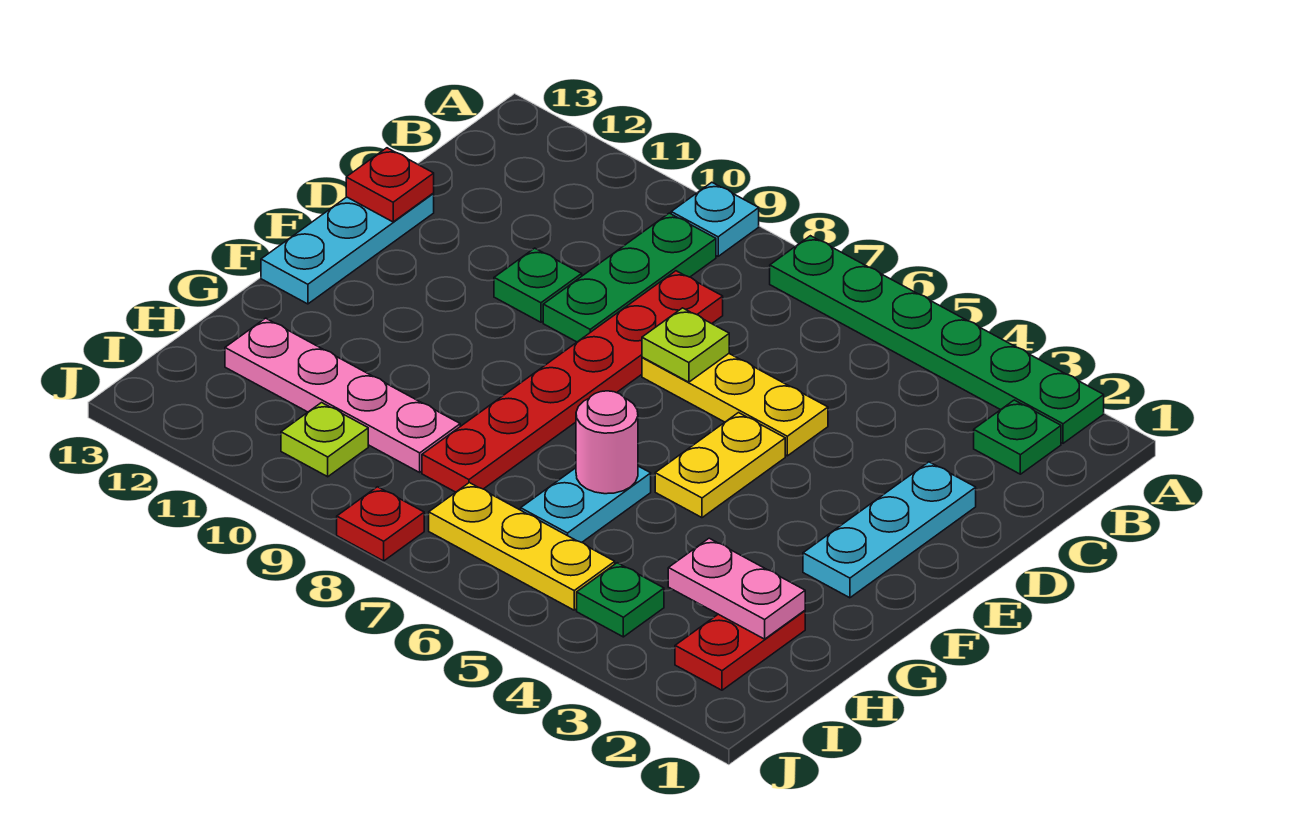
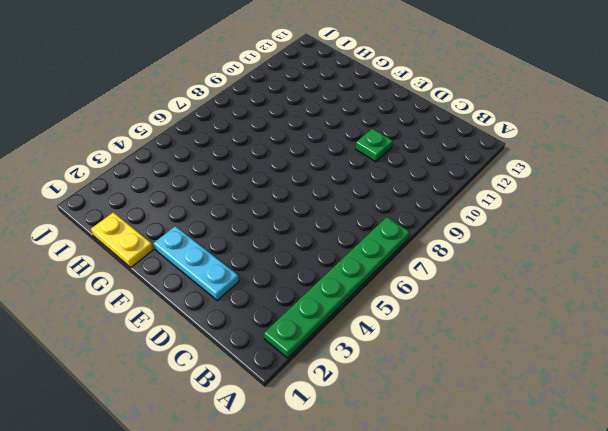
yellow plate G1:H1 level 1 -> yellow plate E5:F5 level 1
none -> cyan plate A9 level 1
none -> green plate B2 level 1
none -> green plate B9:D9 level 1

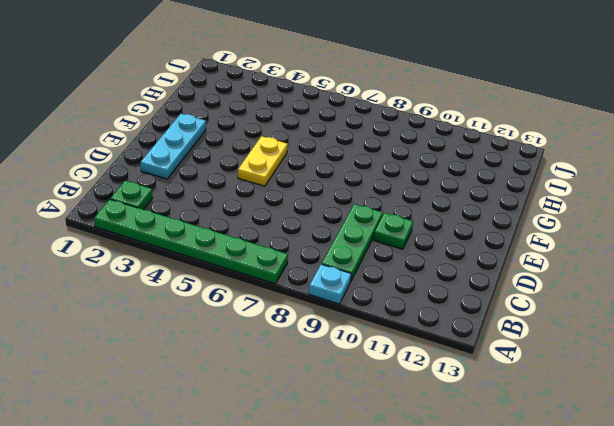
none -> red plate C8:H8 level 1
none -> yellow plate D5:D7 level 1
none -> cyan plate D13:F13 level 1

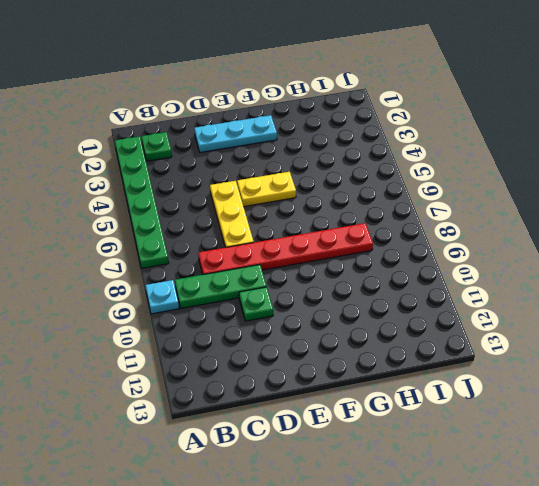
none -> cyan plate D13:F13 level 1
none -> cyan plate G6:H6 level 1
none -> red plate H2:I2 level 1

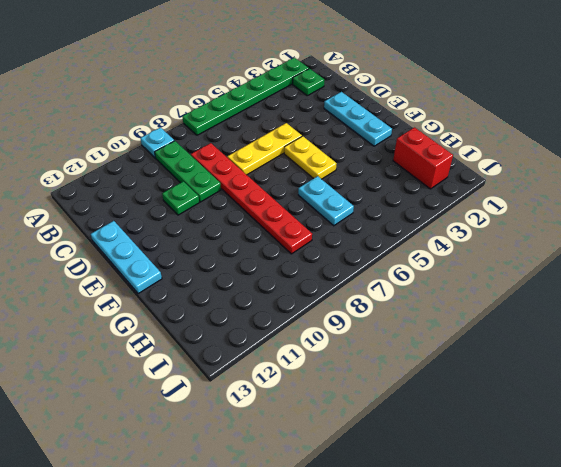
red brick H2:I2 level 1 -> red plate H2:I2 level 1
none -> pink plate H9:H12 level 1
none -> green plate I4 level 1
none -> yellow plate I5:I7 level 1

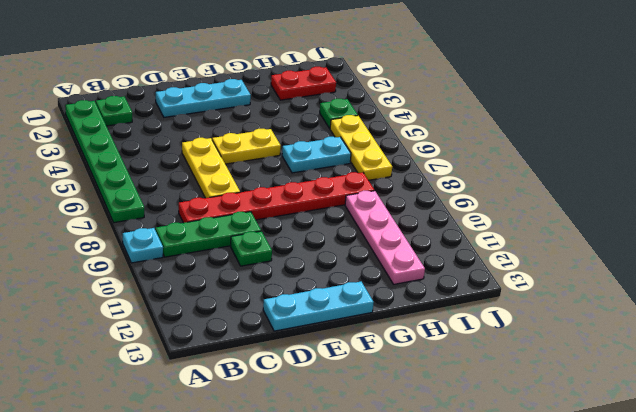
none -> lime plate I10 level 1
none -> red plate J8 level 1
none -> lime plate D7 level 2

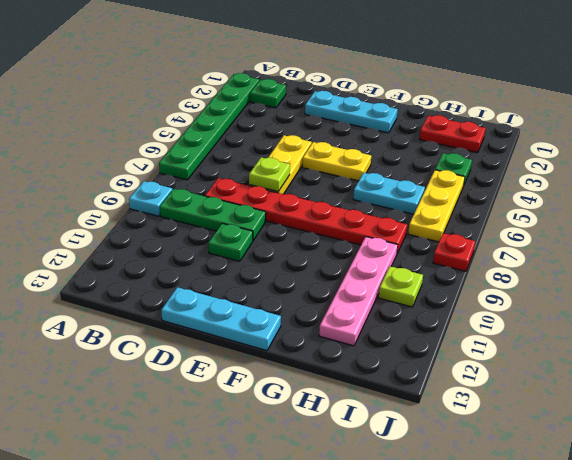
none -> red plate D13 level 2
none -> pink round brick G6 level 2
none -> pink plate H2:H3 level 2

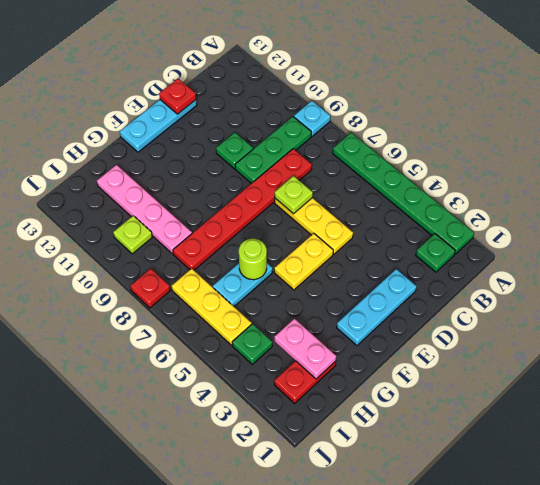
lime round brick G6 level 2 -> pink round brick G6 level 2

